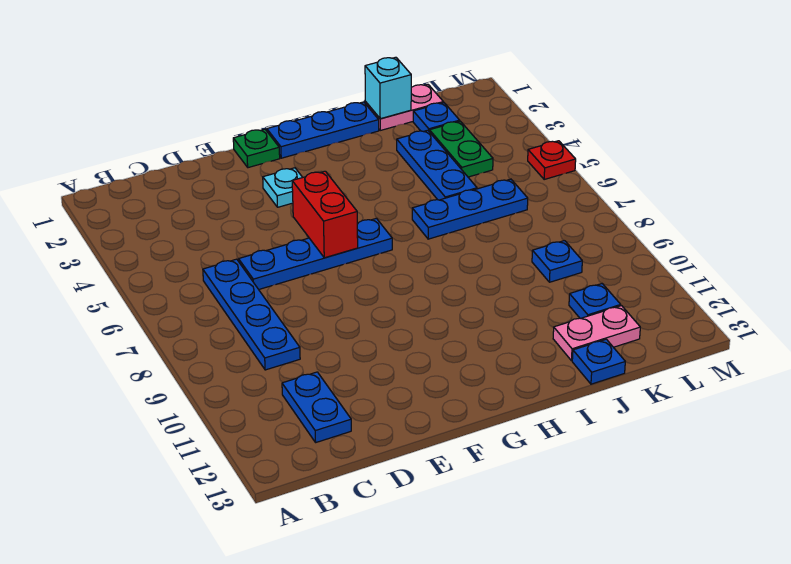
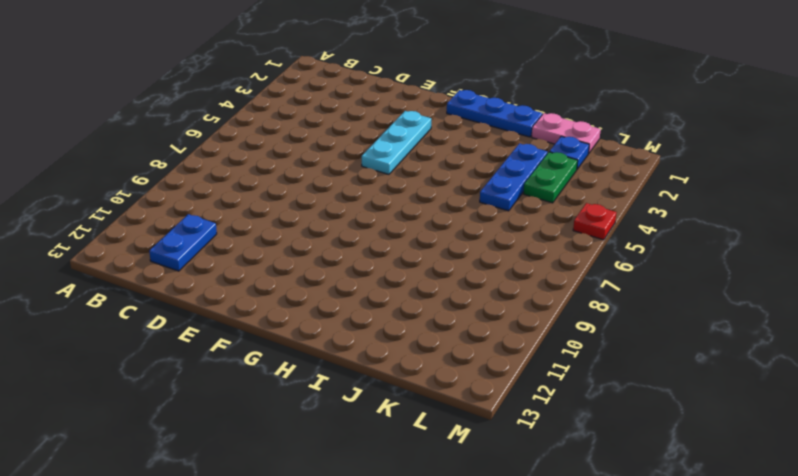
cyan plate F3:F5 level 1 -> cyan plate F3 level 1
none -> blue plate C6:C9 level 1
none -> blue plate D6:G6 level 1
none -> green plate F1 level 1

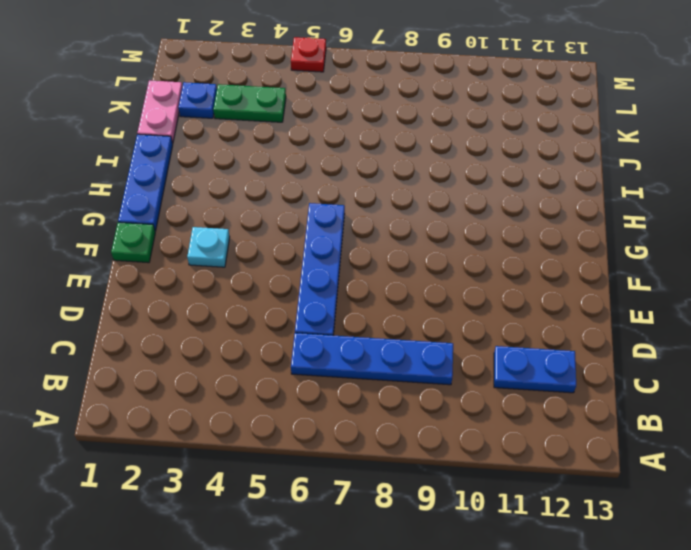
none -> blue plate I6:K6 level 1
none -> blue plate J3:J5 level 1
none -> pink plate J12:K12 level 1

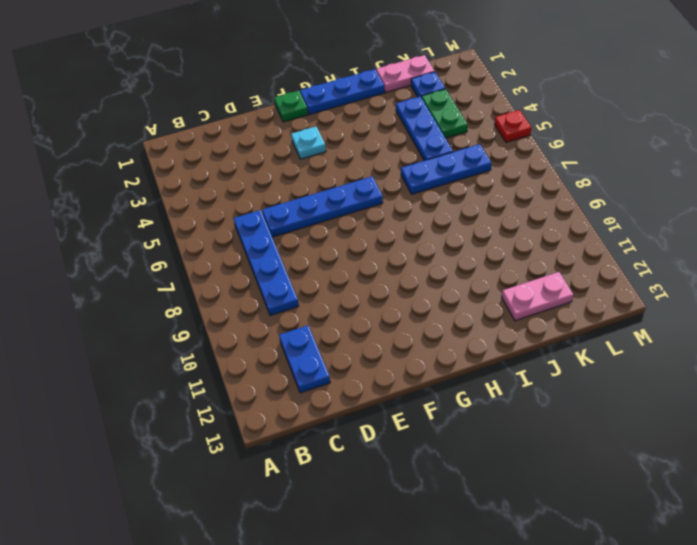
none -> blue plate J13 level 1
none -> blue plate K9 level 1
none -> blue plate K11 level 1

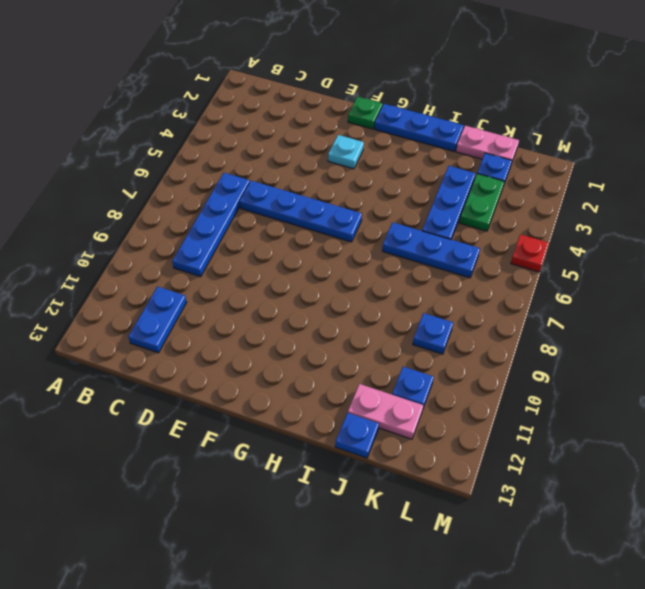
none -> red brick F5:F6 level 2
none -> cyan brick J1 level 2

